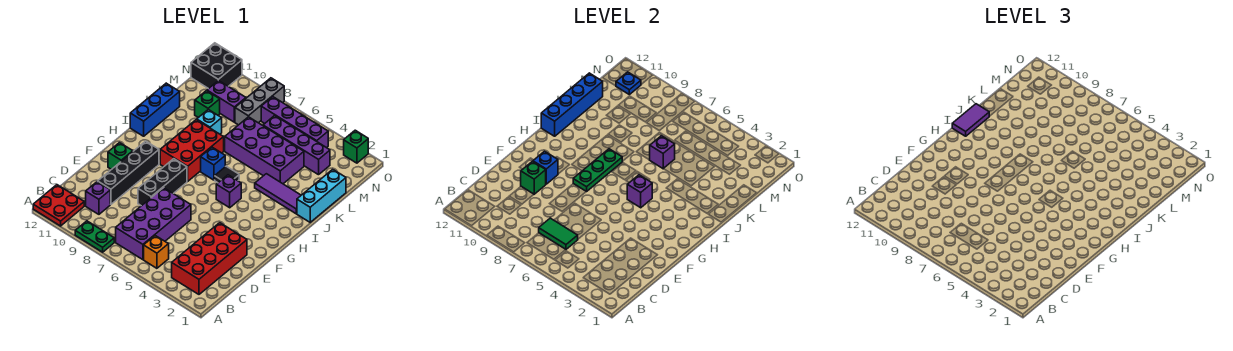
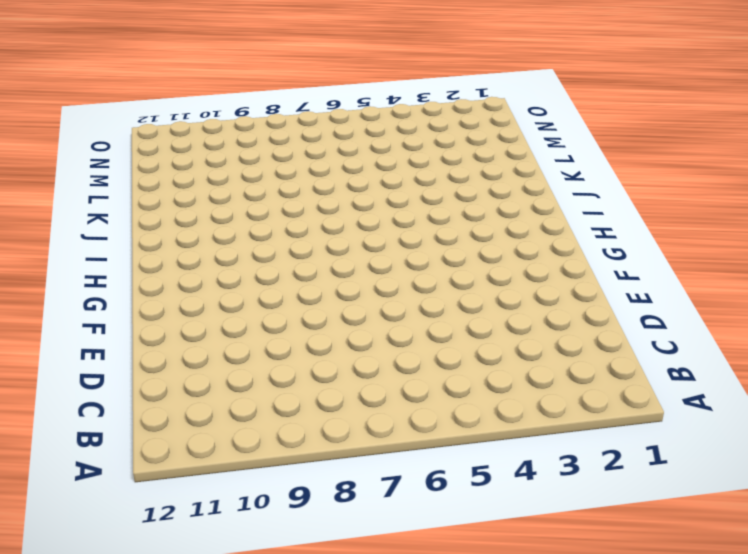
none -> green plate A8:A9 level 1
none -> red plate A11:B12 level 1
none -> red brick B2:E3 level 1
none -> orange brick B5 level 1

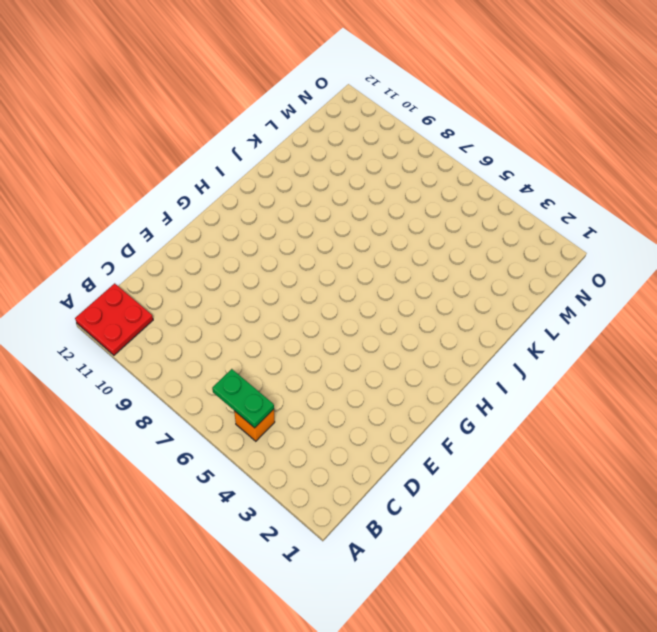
green plate B5:B6 level 2 -> green plate A8:A9 level 1
none -> red brick B2:E3 level 1
none -> purple brick B6:E7 level 1
none -> purple brick C10 level 1
none -> black brick D10:G10 level 1

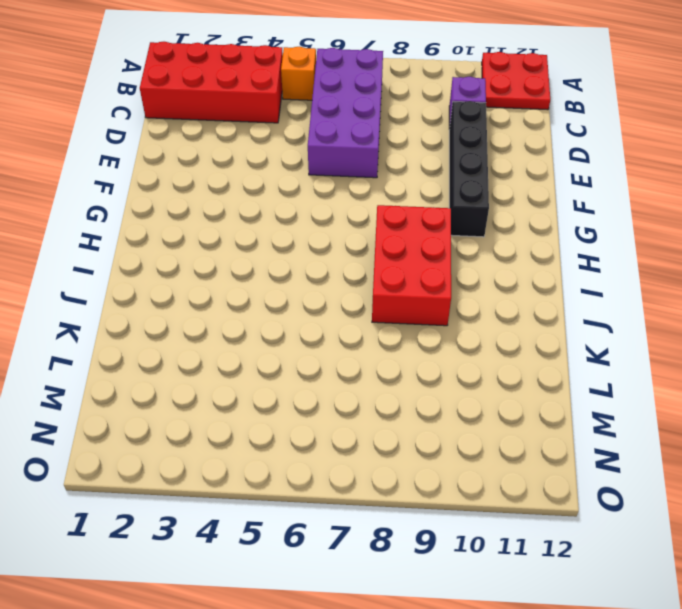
red brick B1:C4 level 1 -> red brick B2:E3 level 1
none -> green plate A8:A9 level 1
none -> black brick E8:G8 level 1
none -> green brick F11 level 1
none -> purple brick H5 level 1

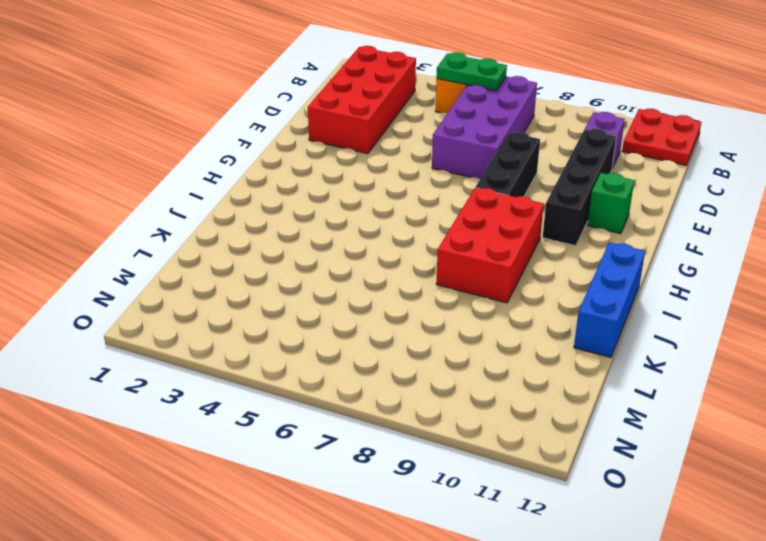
green plate B5:B6 level 2 -> green plate A8:A9 level 1
none -> purple brick H5 level 1
none -> black tile I6 level 1
none -> blue brick I7 level 1
none -> cyan brick J1:L1 level 1

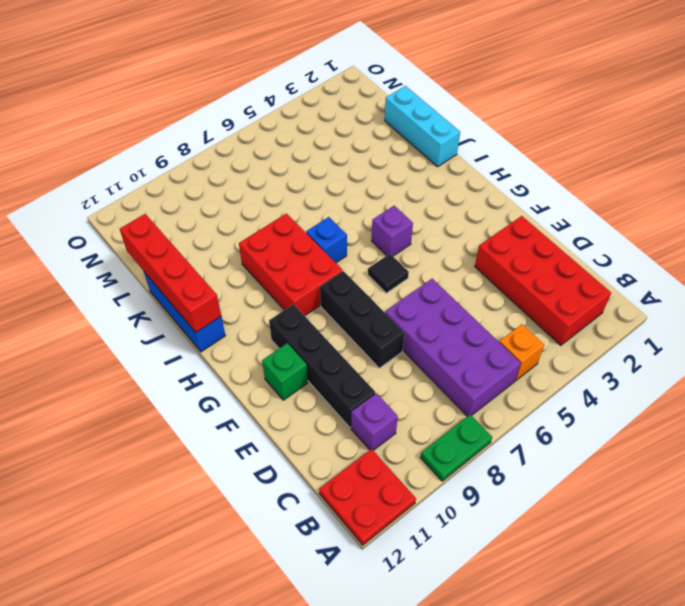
black tile G6 level 1 -> black tile I6 level 1
red brick I12:L12 level 2 -> blue brick I12:L12 level 2
none -> purple tile J2:J4 level 1
none -> purple brick K4:L7 level 1
none -> cyan brick K9 level 1
none -> green brick L10 level 1

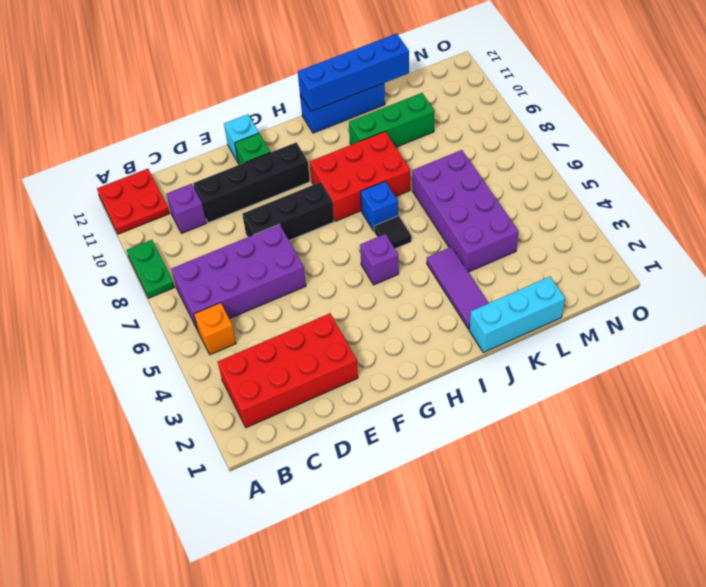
cyan brick F12 level 1 -> cyan brick K9 level 1
green brick J10:L10 level 1 -> green brick L10 level 1
none -> purple brick M3:M6 level 1
none -> grey brick M8:O8 level 1
none -> purple brick M9:M10 level 1
none -> purple brick N4:N7 level 1

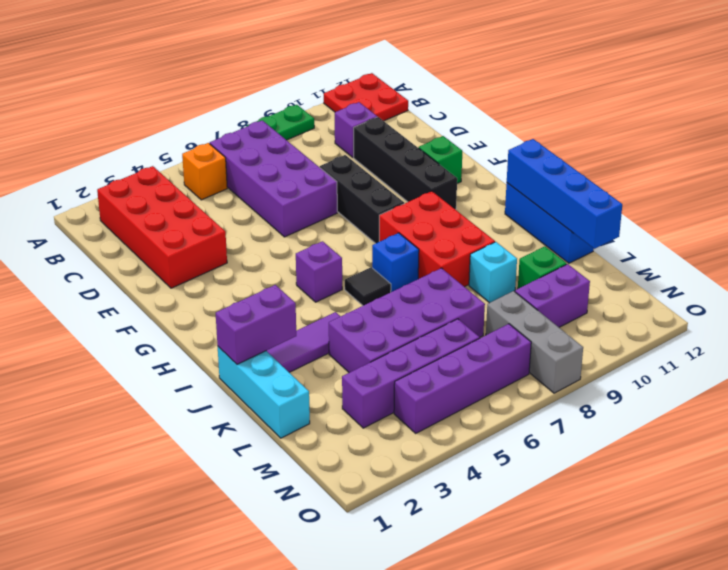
purple brick J1:J2 level 2 -> none
none -> black brick N11:O12 level 1
none -> green brick O2 level 1
none -> green tile C6:C7 level 2
none -> green brick E10 level 2

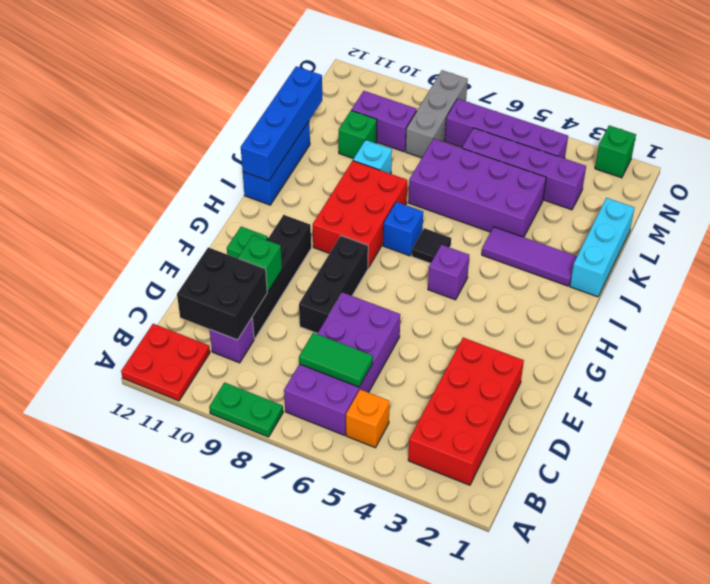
black brick C10:D11 level 2 -> black brick N11:O12 level 1
none -> blue brick F10 level 2
none -> green plate G8:I8 level 2
none -> purple brick H5 level 2
none -> purple brick K6 level 2

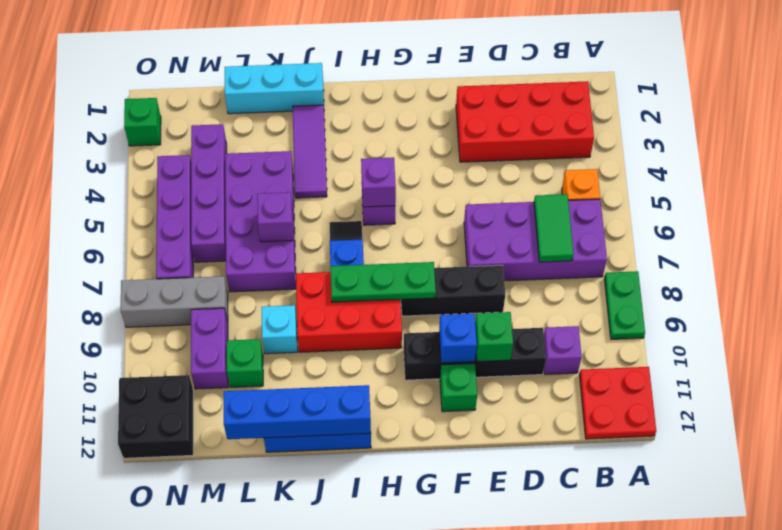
none -> blue plate N11 level 2
none -> purple tile I12:J12 level 3

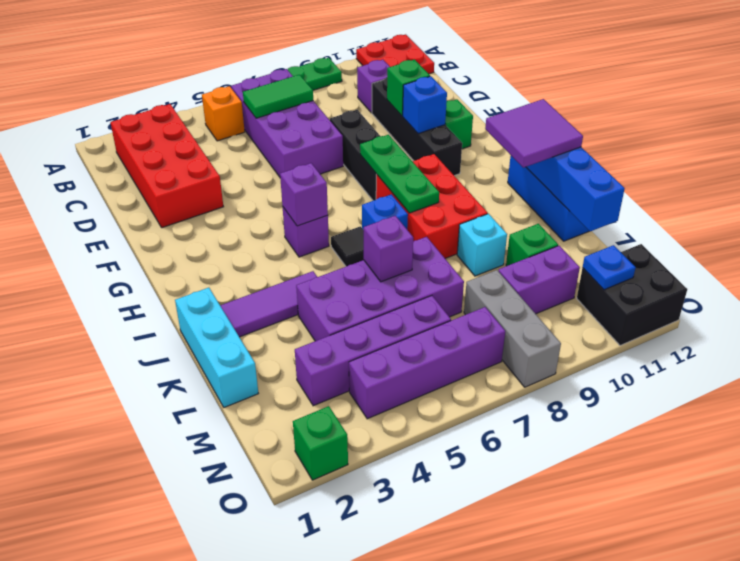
purple tile I11:J12 level 3 -> purple tile I12:J12 level 3

